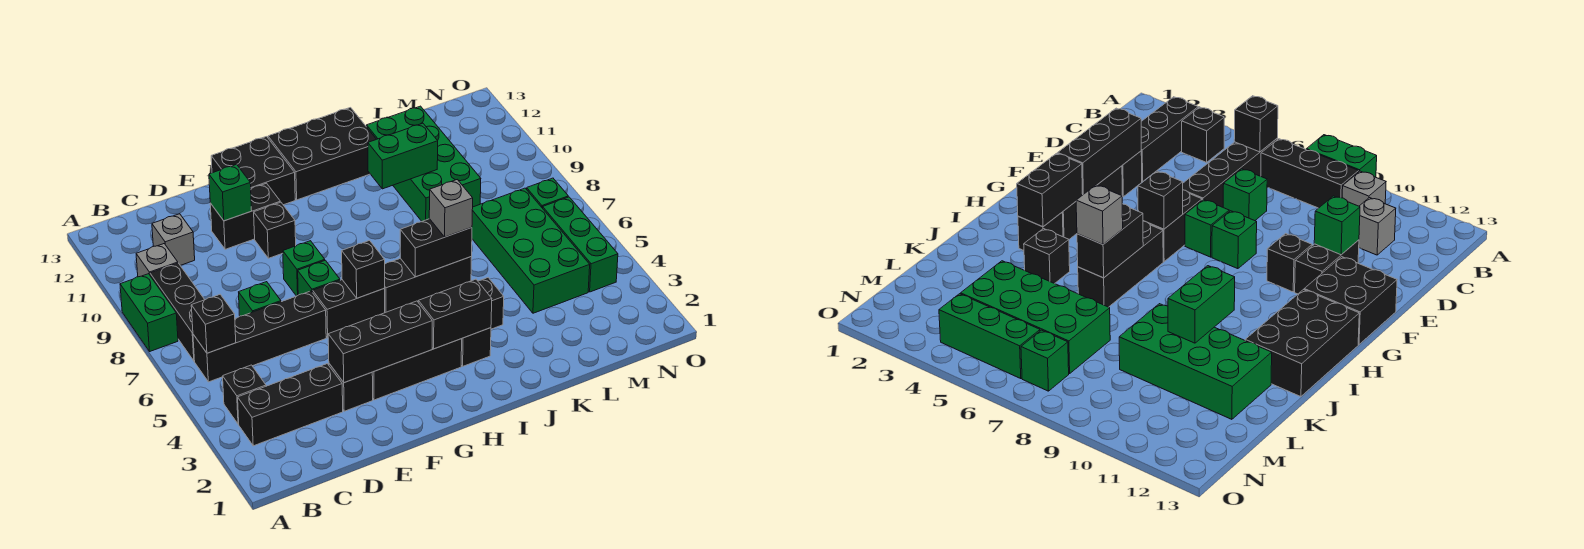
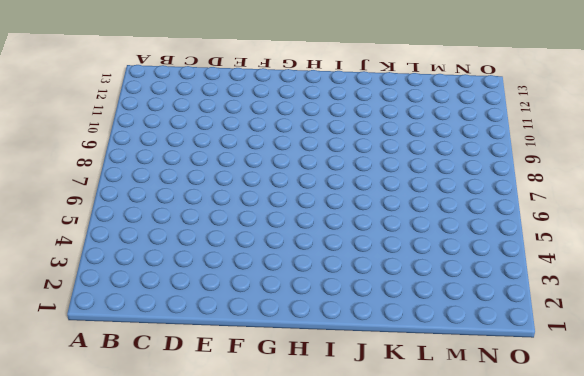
none -> green brick A8:A9 level 1
none -> black brick B3:D3 level 1
none -> black brick B4 level 1
none -> black brick B6:E6 level 1

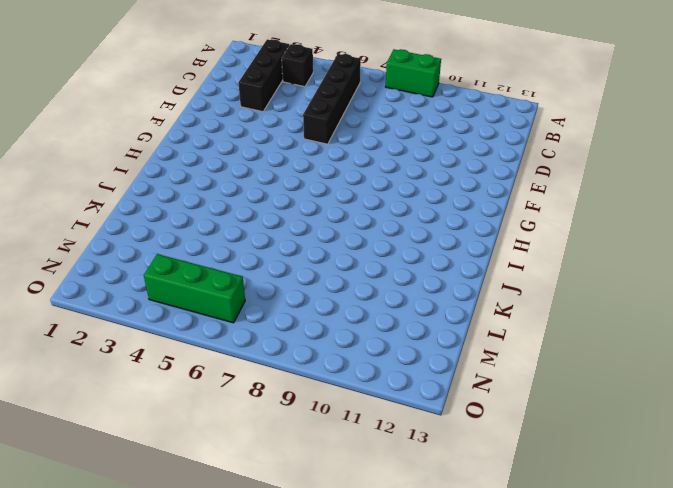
none -> black brick B7:B9 level 1
none -> grey brick B10 level 1
none -> grey brick C11 level 1
none -> green brick D7 level 1

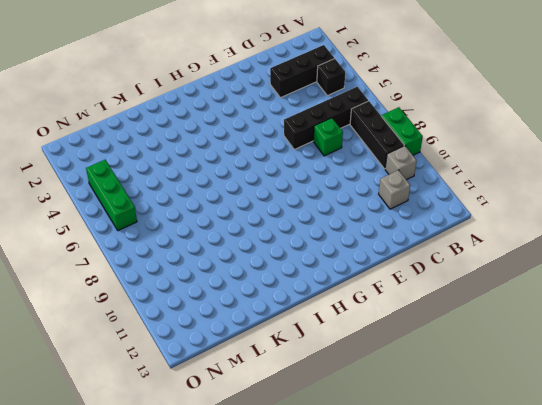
none -> black brick E3 level 1
none -> black brick E11:F11 level 1
none -> black brick F3:H3 level 1
none -> black brick F6:G6 level 1

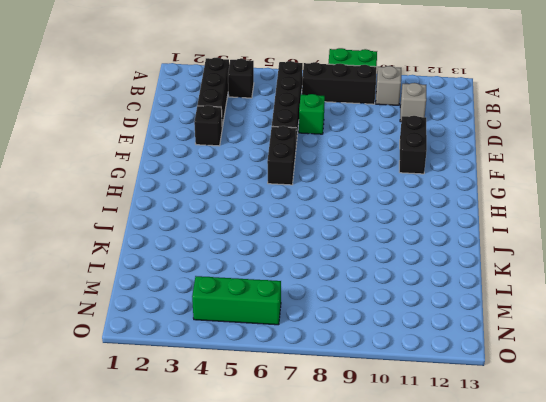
none -> black brick F3:H3 level 1
none -> green brick F7 level 1
none -> green brick F8 level 1
none -> black brick F10 level 1

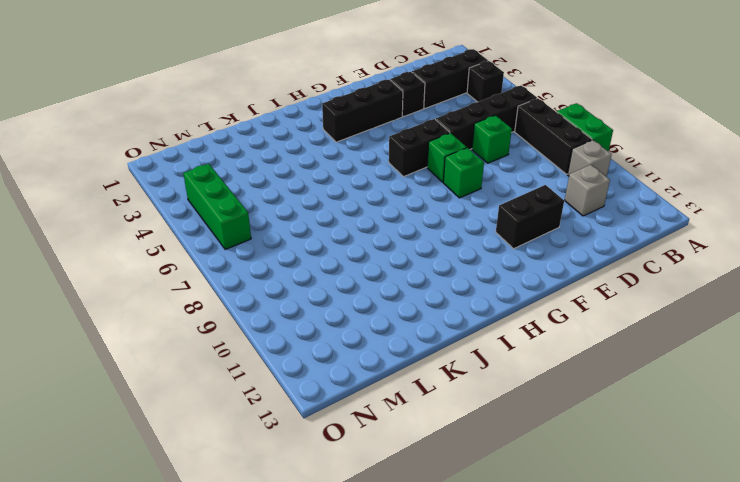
none -> black brick F10 level 1
none -> black brick F12:G13 level 1
none -> black brick H6:J6 level 1
none -> black brick H12:J13 level 1

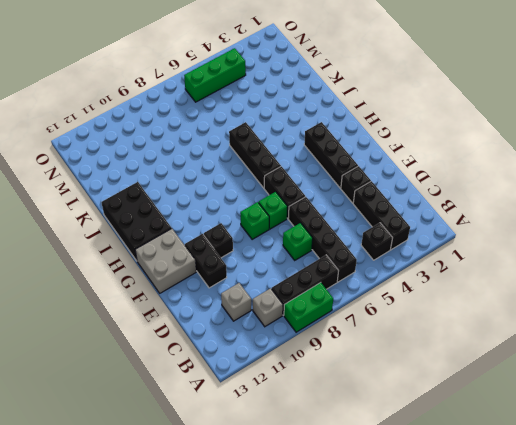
grey brick F12:G13 level 1 -> black brick F12:G13 level 1
none -> black brick I3 level 1
none -> black brick J4 level 1
none -> green brick K9:L12 level 1
none -> green brick L4:M7 level 1

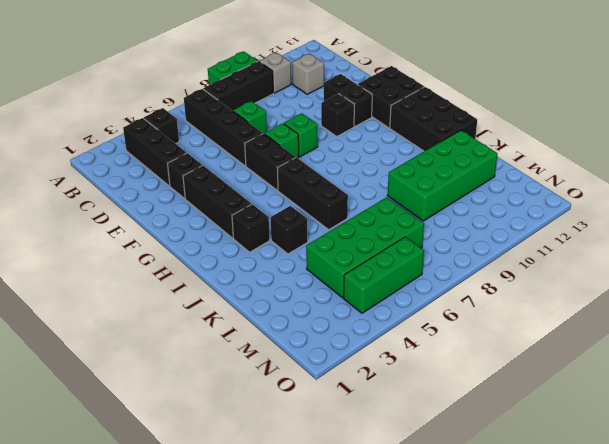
none -> green brick N7 level 1
none -> black brick B6 level 2
none -> black brick E3:G3 level 2
none -> green brick E11 level 2

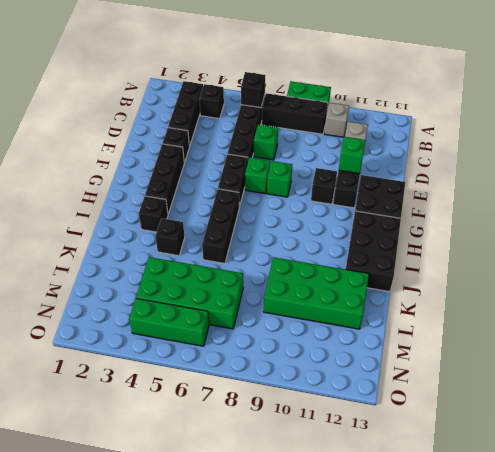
none -> green brick N7 level 1
none -> black brick E3:G3 level 2
none -> black brick G6 level 2
none -> black brick H3:I3 level 2

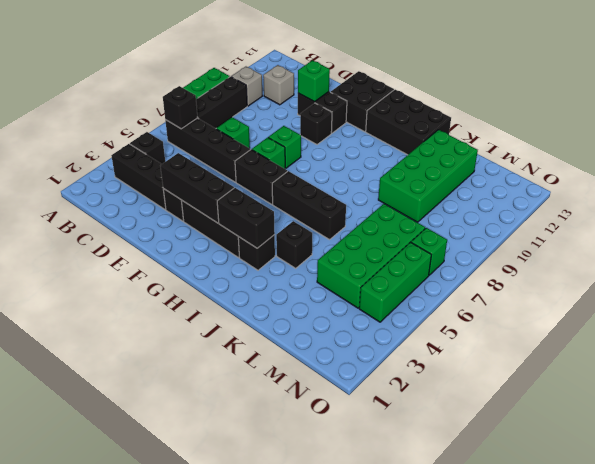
none -> black brick G6 level 2
none -> black brick I6:J6 level 2
none -> green brick J10:K10 level 2
none -> grey brick J6 level 3

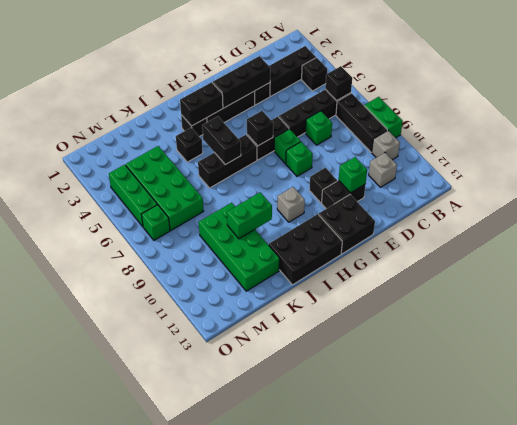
grey brick H10 level 1 -> grey brick J6 level 3
black brick I5:I6 level 2 -> black brick I6:J6 level 2

